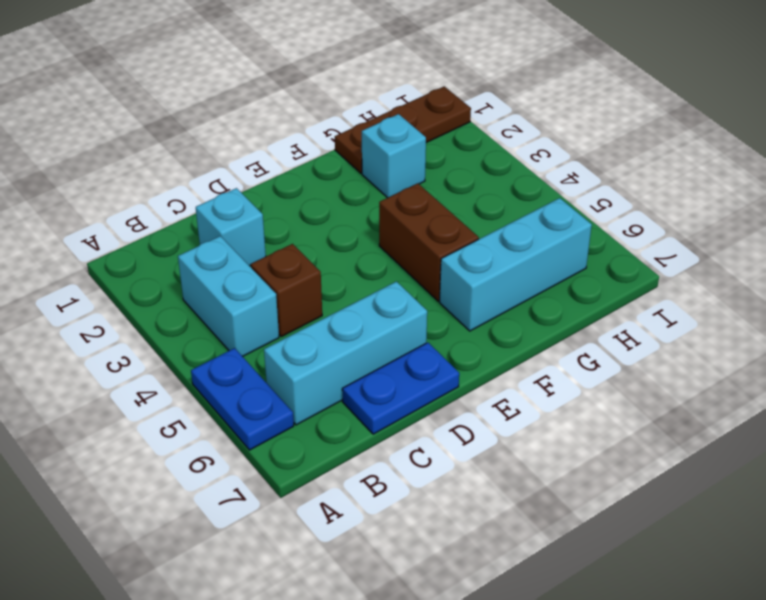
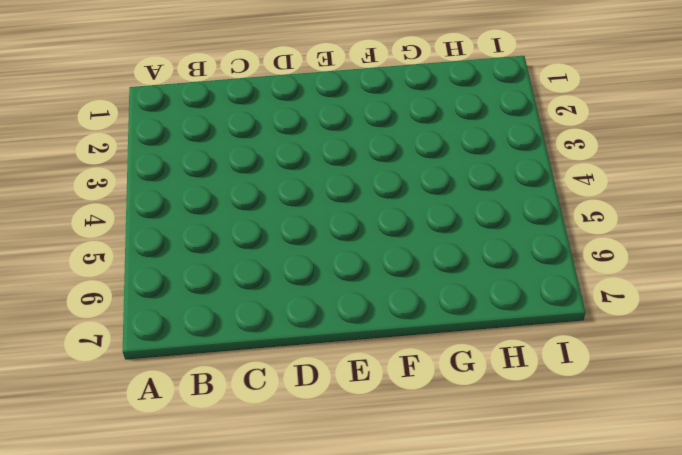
none -> blue plate A5:A6 level 1
none -> cyan brick B3:B4 level 1

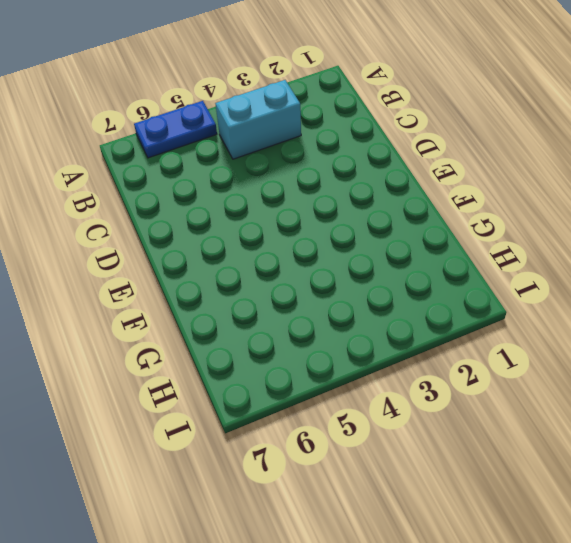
none -> cyan brick B6:D6 level 1
none -> cyan brick C2 level 1

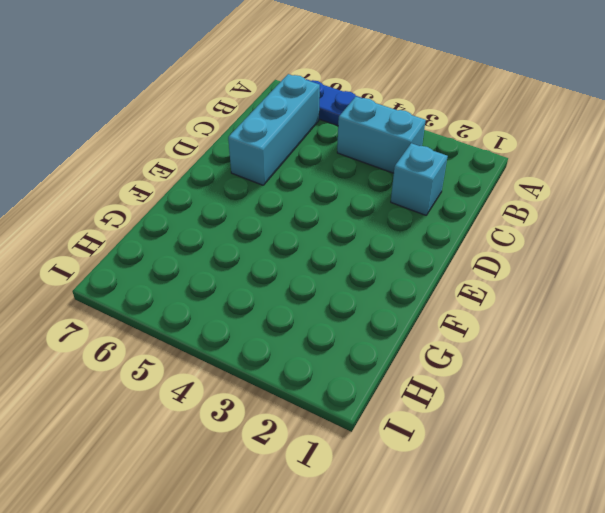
none -> brown brick C4 level 1
none -> blue plate C7:D7 level 1

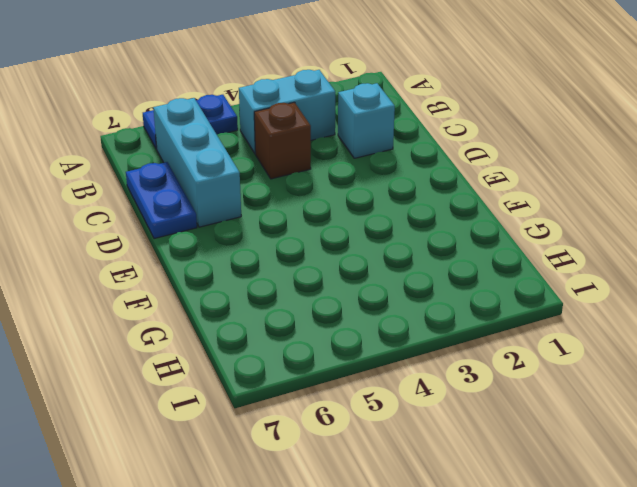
none -> brown brick F4:F5 level 1
none -> cyan brick F6:H6 level 1

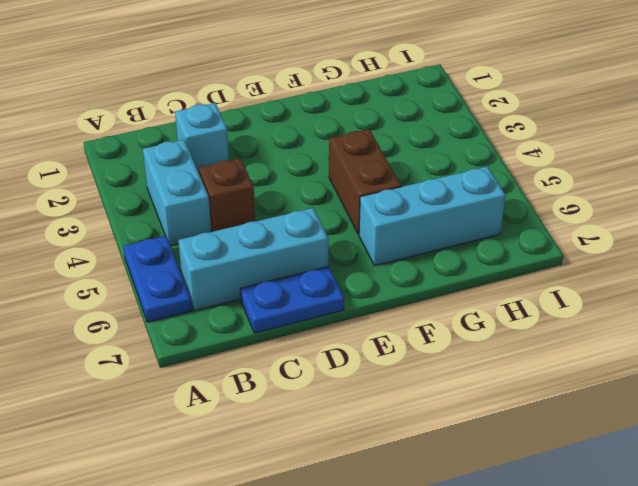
none -> brown plate G1:I1 level 1
none -> cyan brick G2 level 1

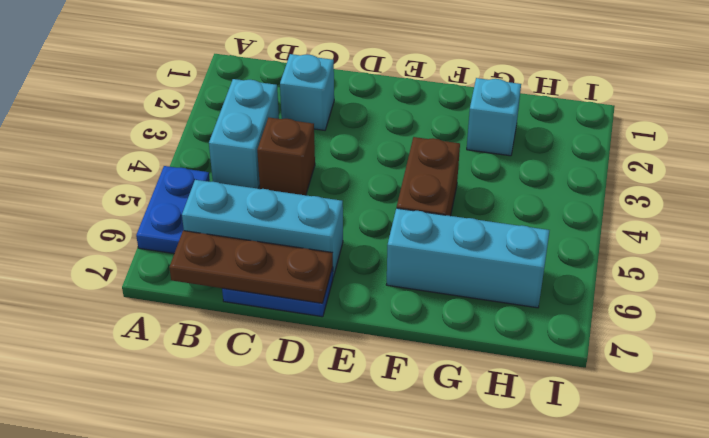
brown plate B7:D7 level 2 -> brown plate G1:I1 level 1

